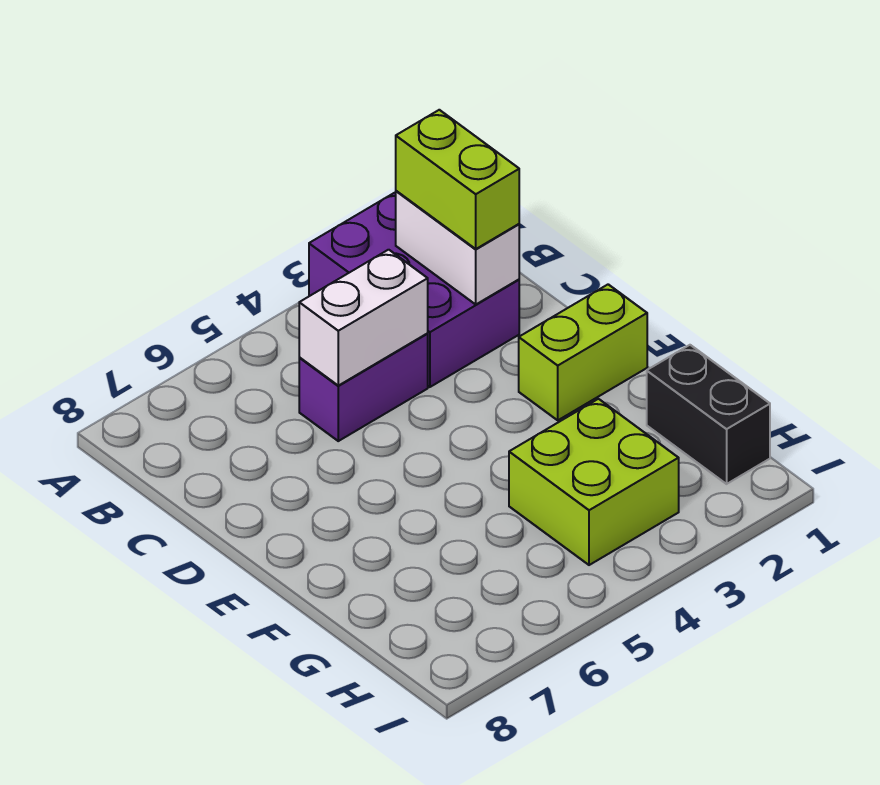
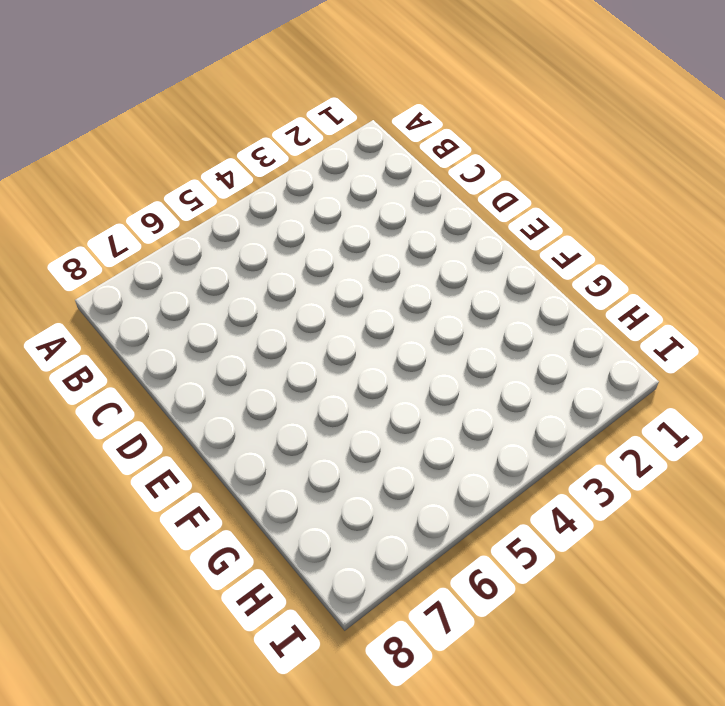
none -> purple brick A2:C3 level 1
none -> purple brick C4:C5 level 1

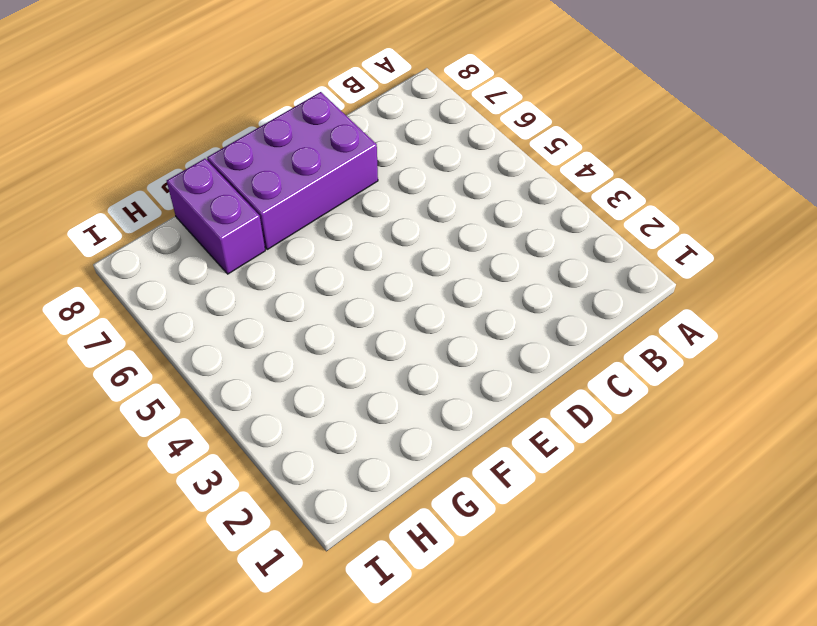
purple brick D7:F8 level 1 -> purple brick A2:C3 level 1
purple brick G7:G8 level 1 -> purple brick C4:C5 level 1
none -> lime brick E1:E2 level 1
none -> black brick G1:H1 level 1

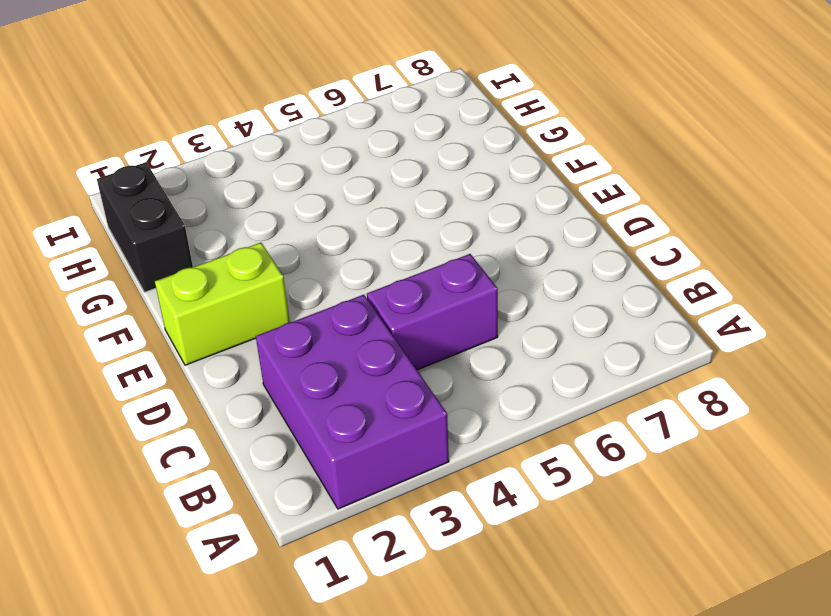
none -> lime brick G3:H4 level 1
none -> white brick B2:C2 level 2

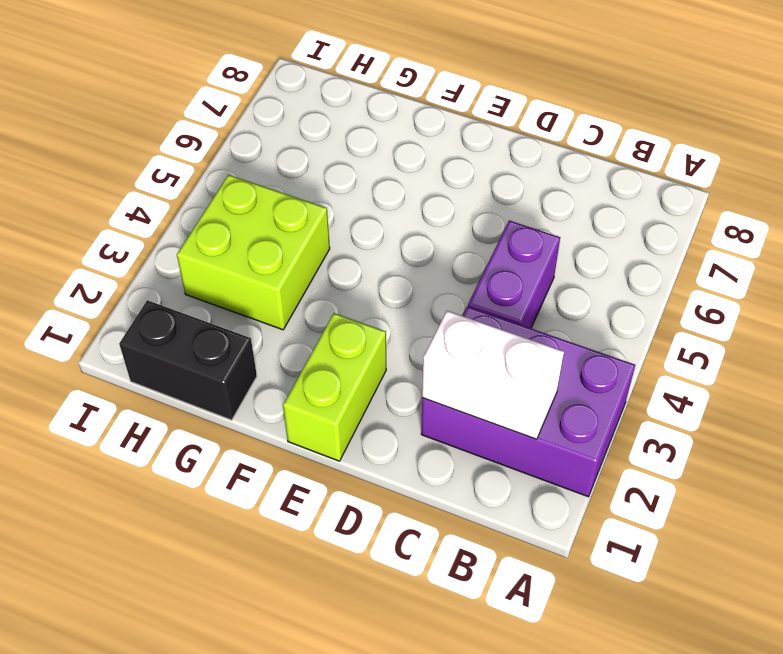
none -> white brick C4:C5 level 2
none -> lime brick B2:C2 level 3

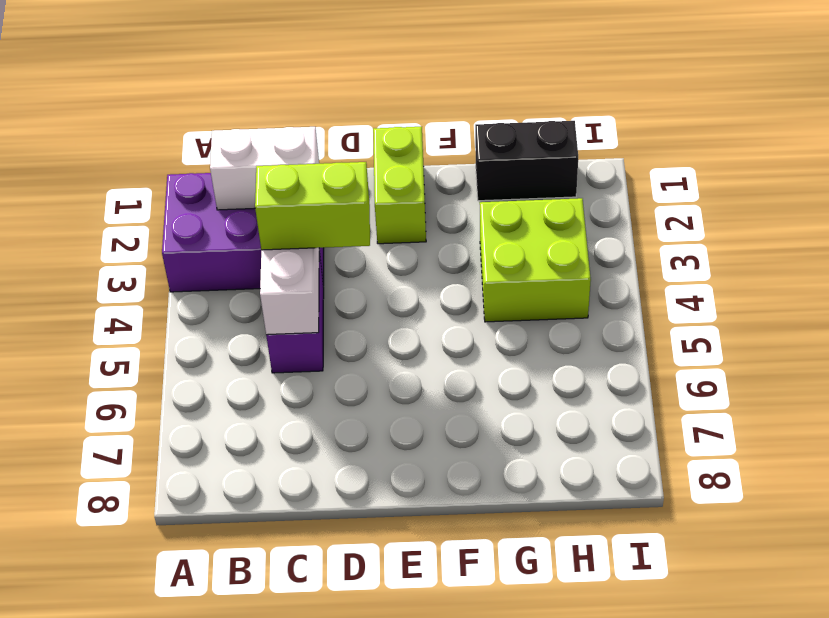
lime brick C4:D4 level 3 -> lime brick B2:C2 level 3

